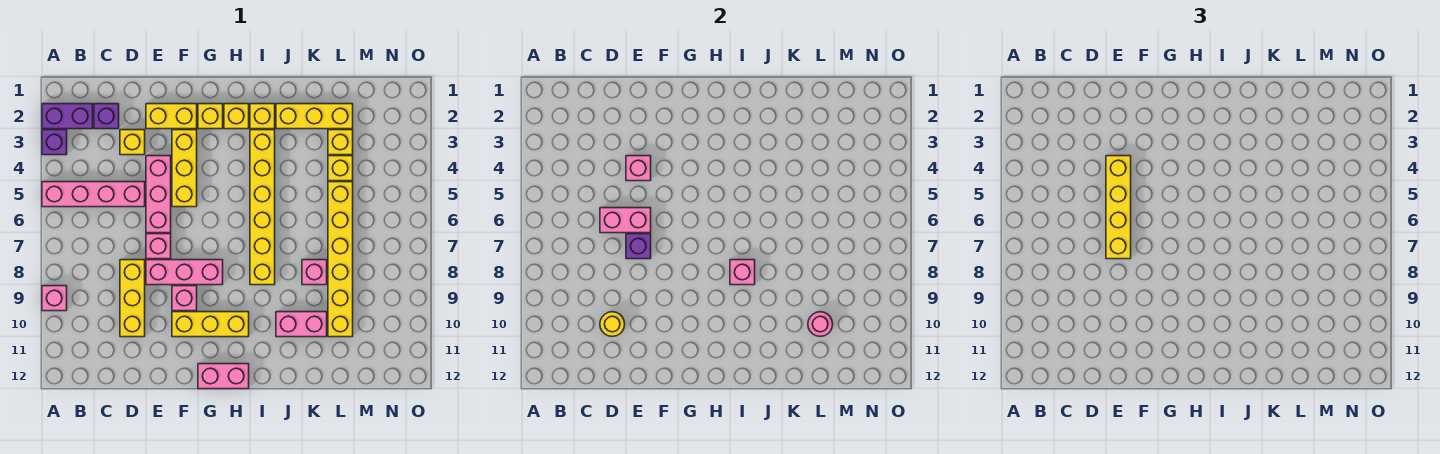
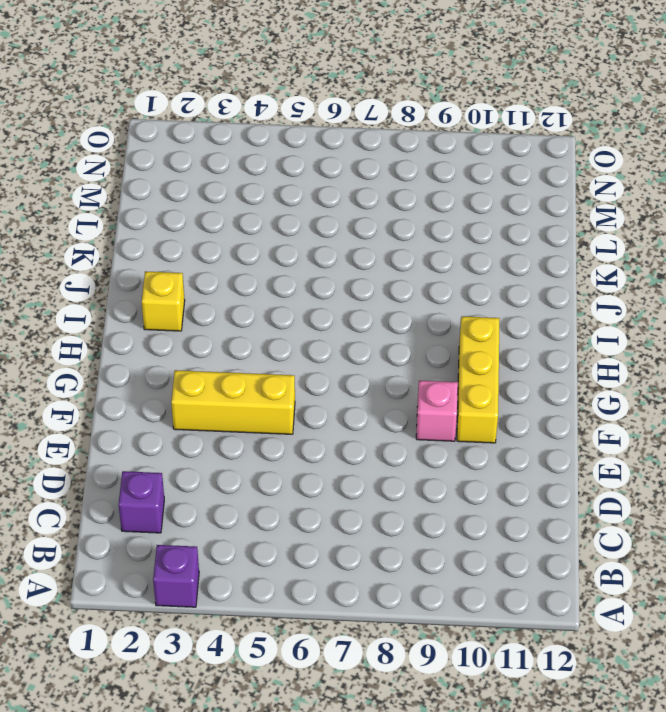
none -> purple brick A2:B2 level 1
none -> pink brick A5:D5 level 1
none -> pink brick A9 level 1
none -> yellow brick D3 level 1

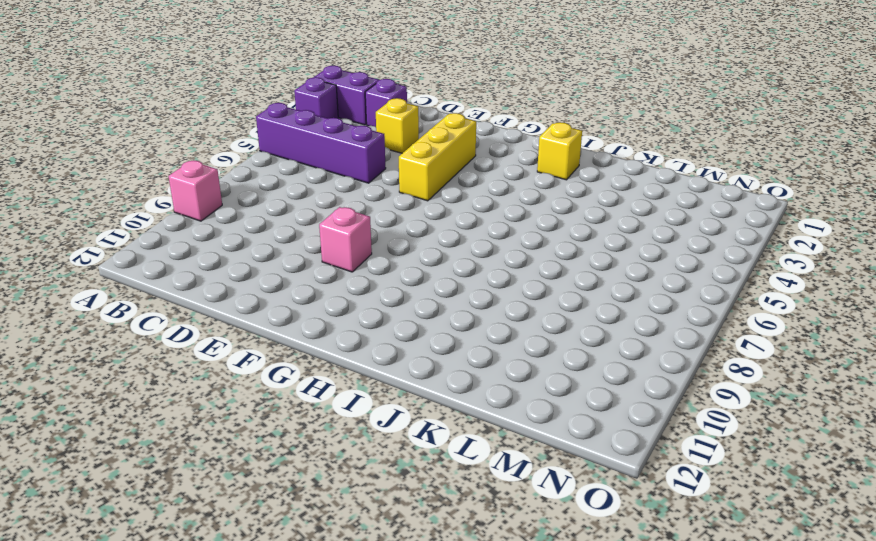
purple brick A5:D5 level 1 -> pink brick A5:D5 level 1
none -> yellow brick D8:D10 level 1
none -> yellow brick E2:F2 level 1
none -> pink brick E4:E6 level 1
none -> pink brick E7 level 1

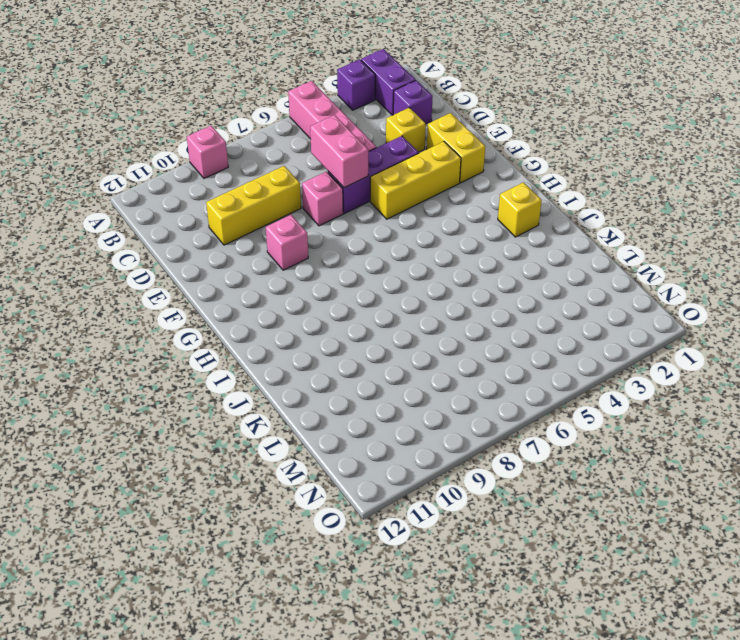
purple brick E4:E6 level 1 -> pink brick E4:E6 level 1
none -> pink brick E8:G8 level 1
none -> yellow brick F10:H10 level 1
none -> yellow brick G2 level 1
none -> pink brick G12:H12 level 1

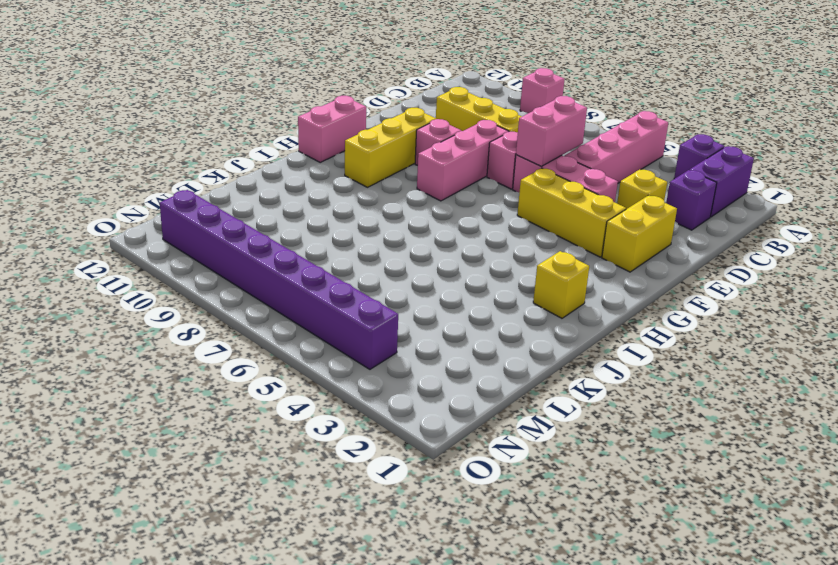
purple brick N4:N11 level 1 -> none
none -> yellow brick G2 level 1
none -> yellow brick H2 level 1
none -> yellow brick I3:I8 level 1
none -> yellow brick J2:L2 level 1

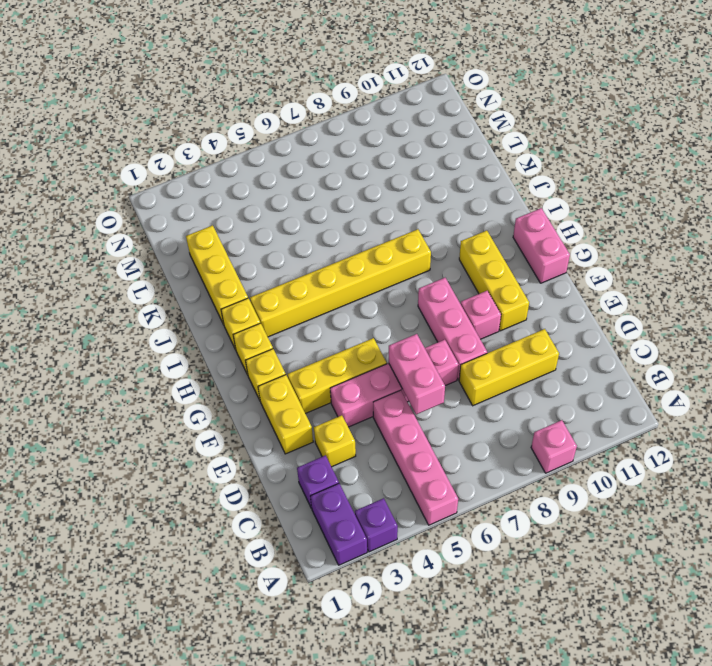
none -> pink brick J10:K10 level 1
none -> pink brick K8 level 1
none -> yellow brick L3 level 1
none -> yellow brick L4 level 1

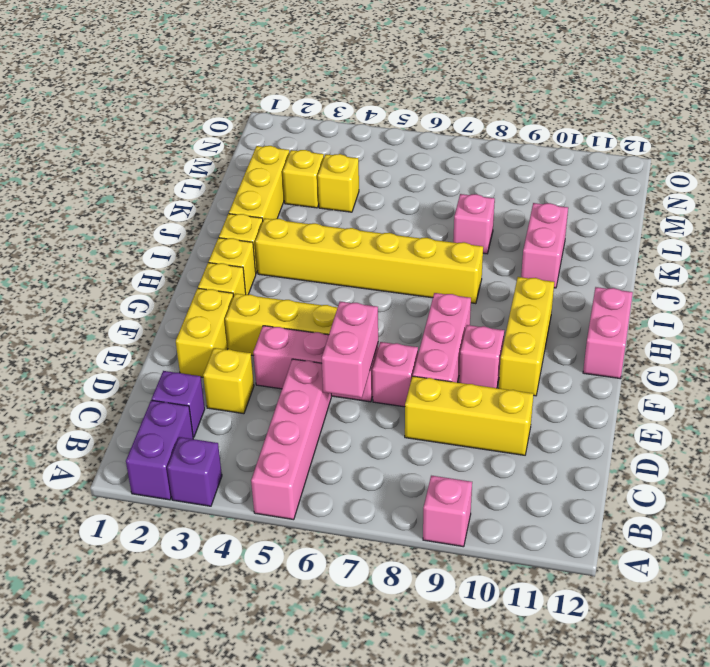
none -> yellow brick L5:L10 level 1
none -> yellow round brick D10 level 2
none -> pink brick E4 level 2
none -> purple brick E7 level 2

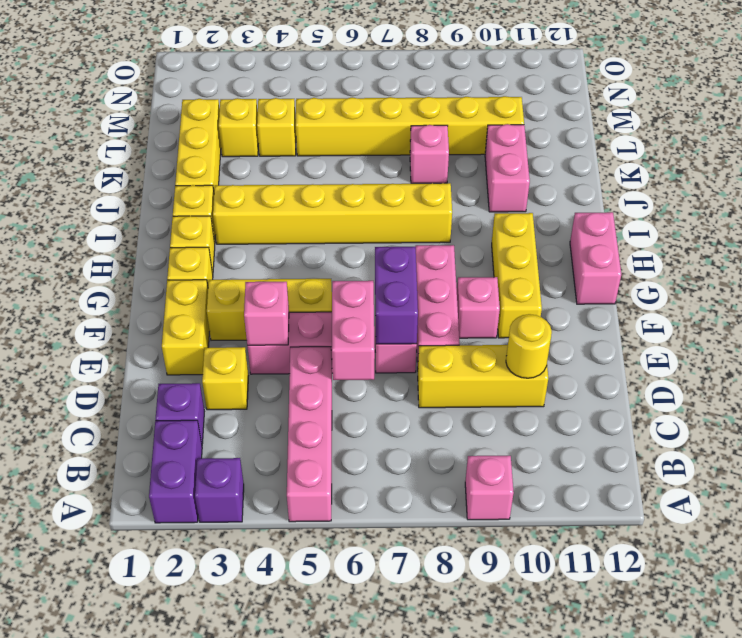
purple brick E7:F7 level 2 -> purple brick E7 level 2
none -> pink brick I8 level 2
none -> pink round brick L10 level 2
none -> yellow brick E4:E7 level 3

